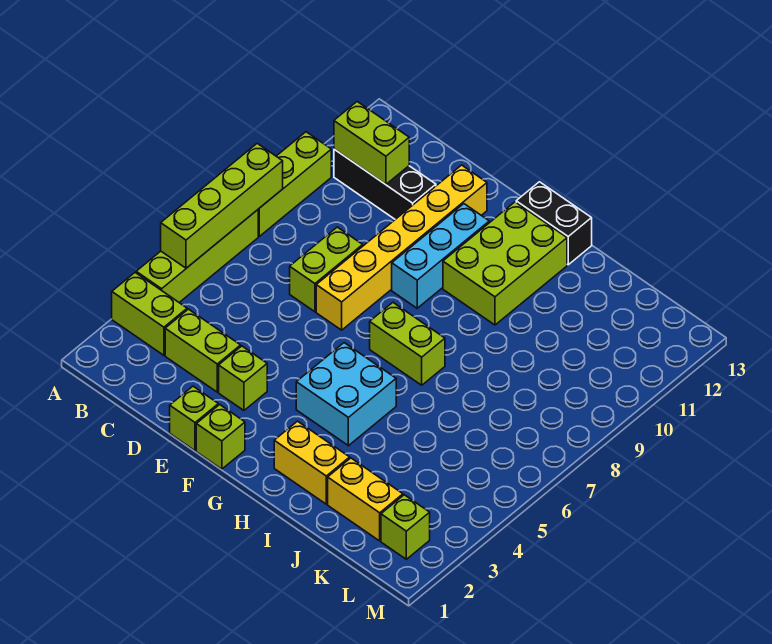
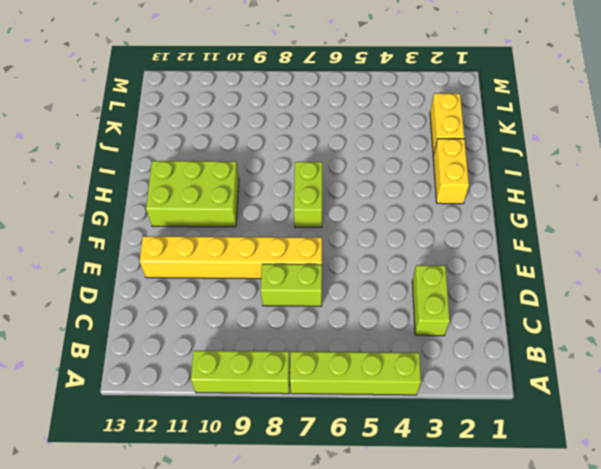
none -> lime brick A3:B3 level 1
none -> black brick B11:D11 level 1
none -> lime brick E1 level 1

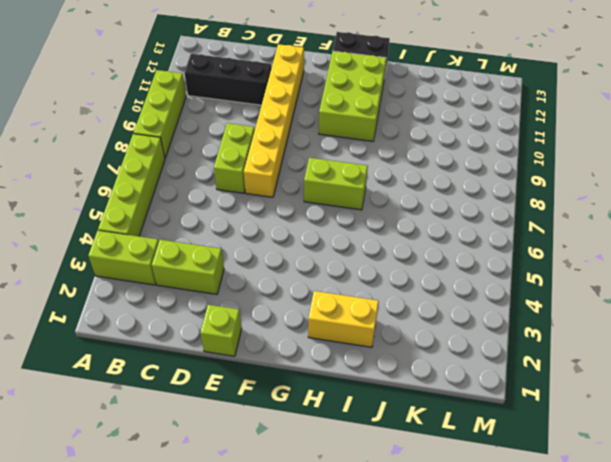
none -> lime brick E3 level 1
none -> lime brick F1 level 1
none -> cyan brick F9:F11 level 1

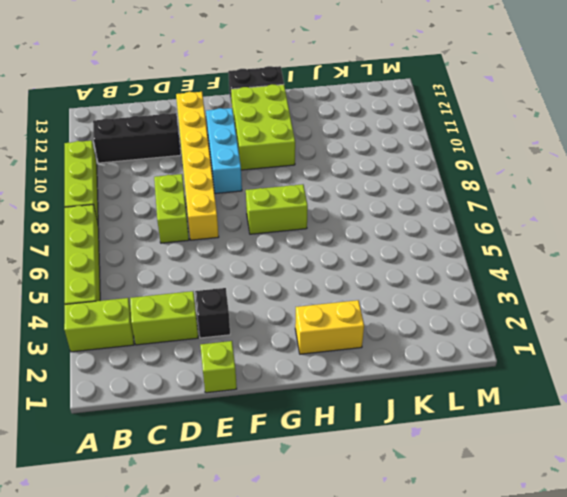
black brick E3 level 1 -> lime brick E3 level 1
none -> lime brick F1 level 1
none -> cyan brick G4:H5 level 1
none -> yellow brick J2:K2 level 1

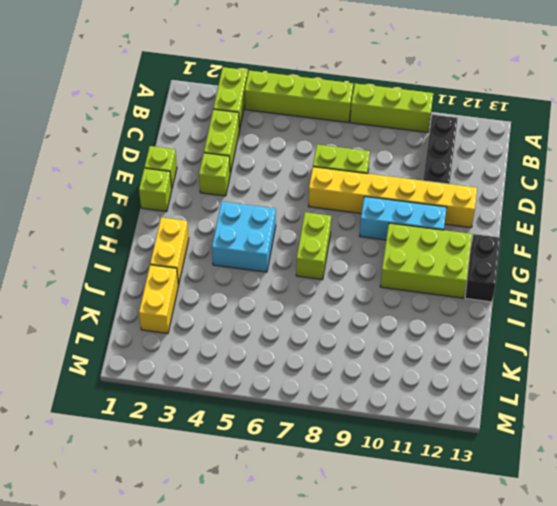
none -> lime brick L2 level 1
none -> lime brick A5:A8 level 2
none -> lime brick B11:C11 level 2

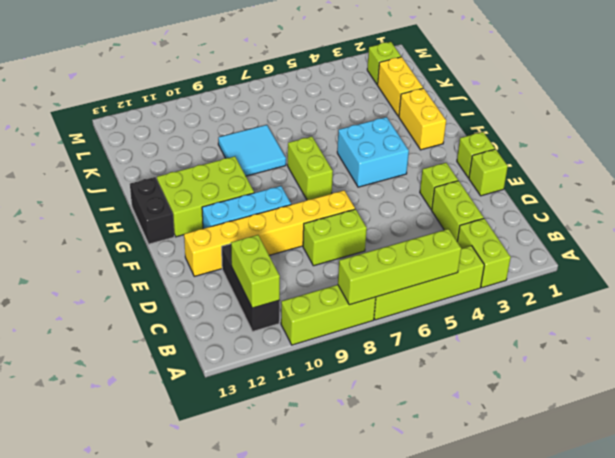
cyan tile I8:J9 level 1 -> none

